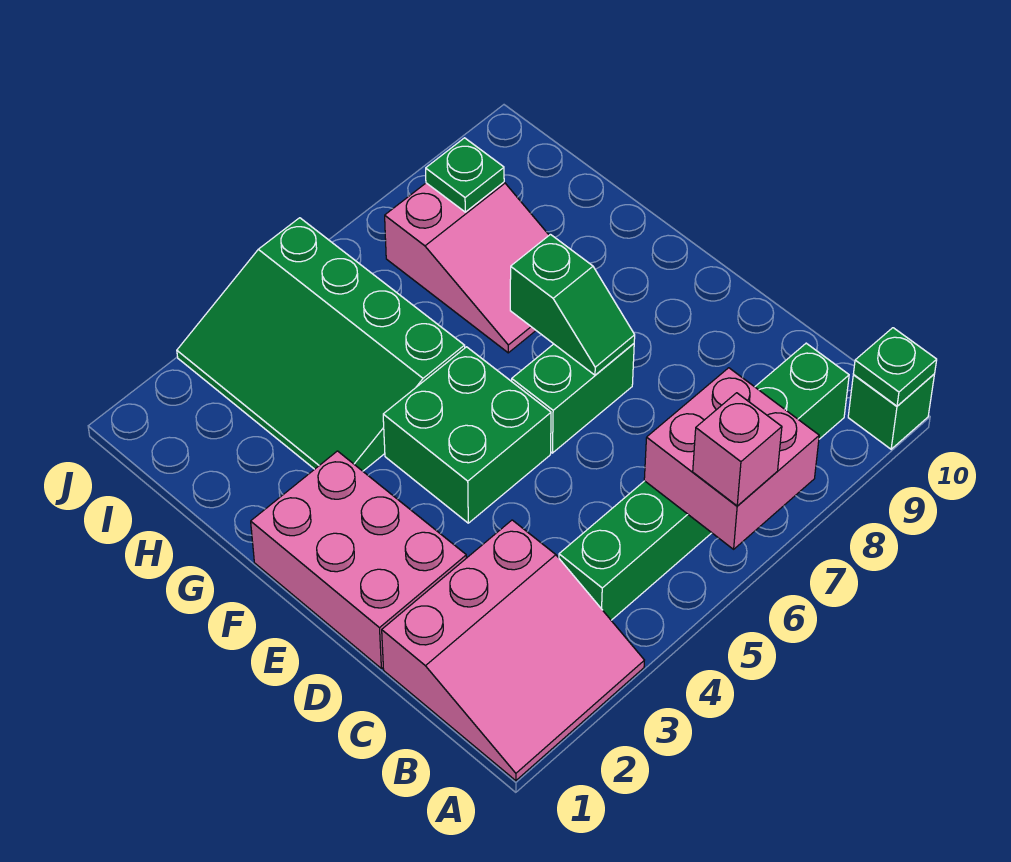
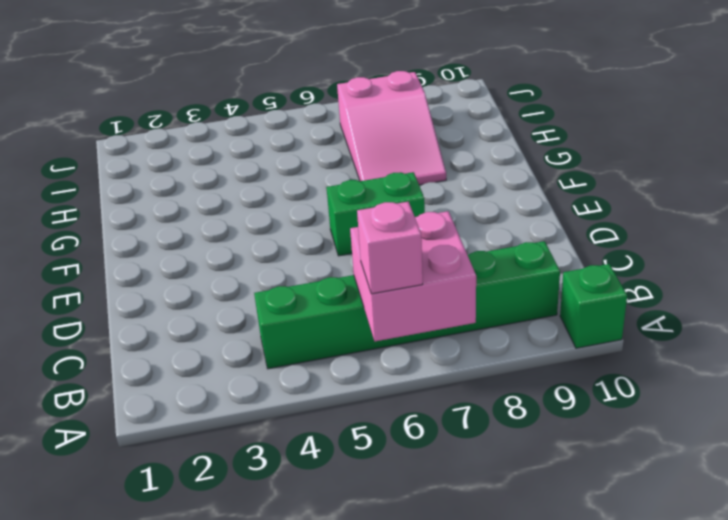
none -> pink slope A1:C3 level 1 top C
none -> pink brick D1:F2 level 1
none -> green brick E4:F5 level 1

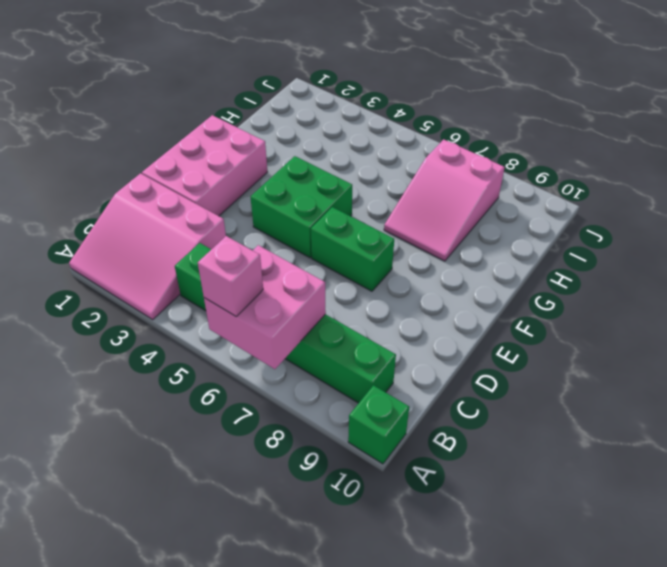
none -> green slope G3:J5 level 1 top 5
none -> green plate A10 level 2
none -> green slope E7:F7 level 2 top F

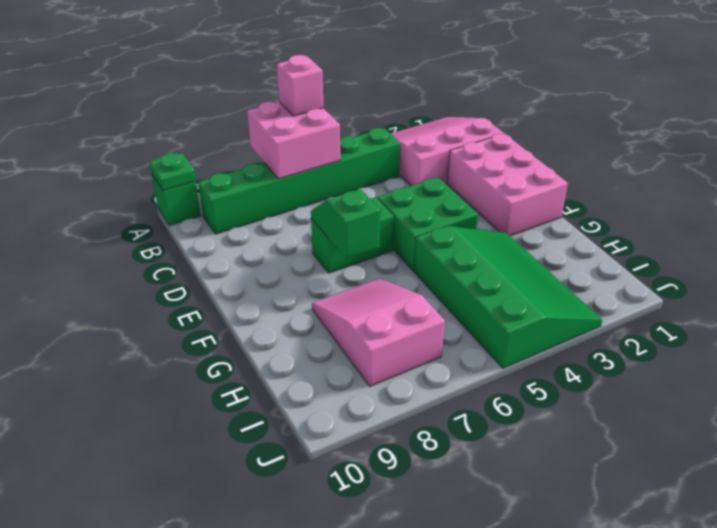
none -> green plate I8 level 2

